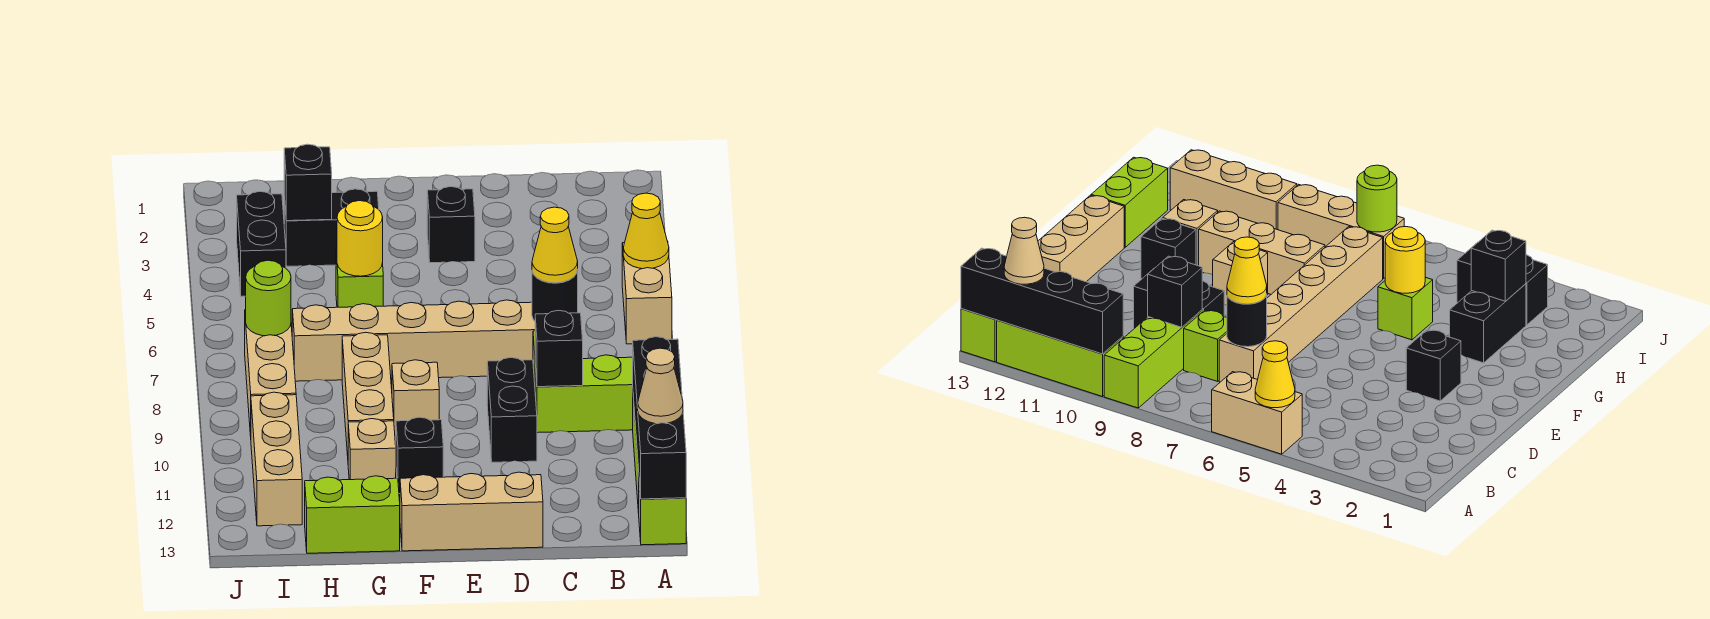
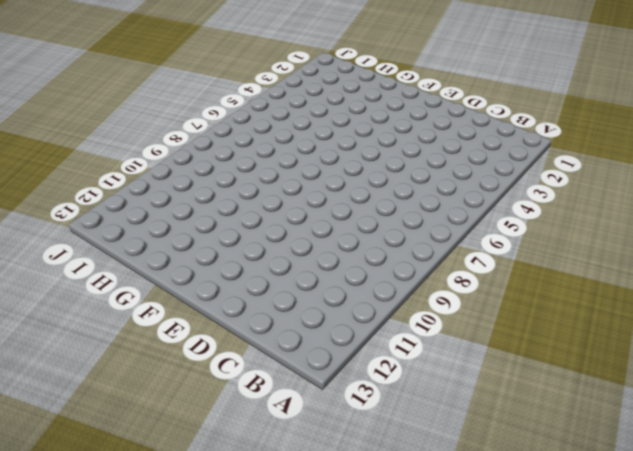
none -> tan brick A5:A6 level 1
none -> lime brick A9:C9 level 1
none -> lime brick A10:A12 level 1

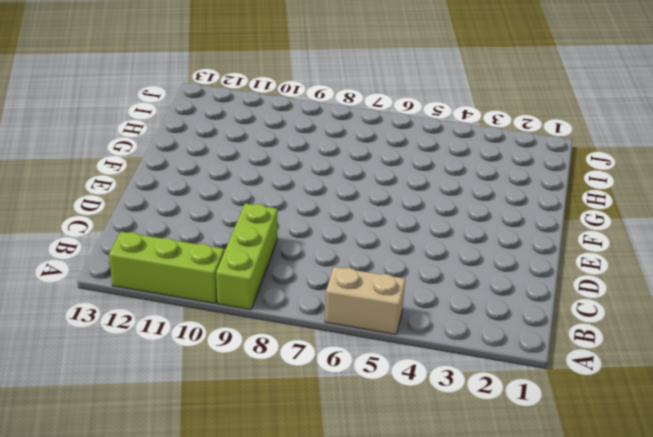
none -> lime brick A13 level 1
none -> tan brick C7:H7 level 1
none -> lime brick C8 level 1

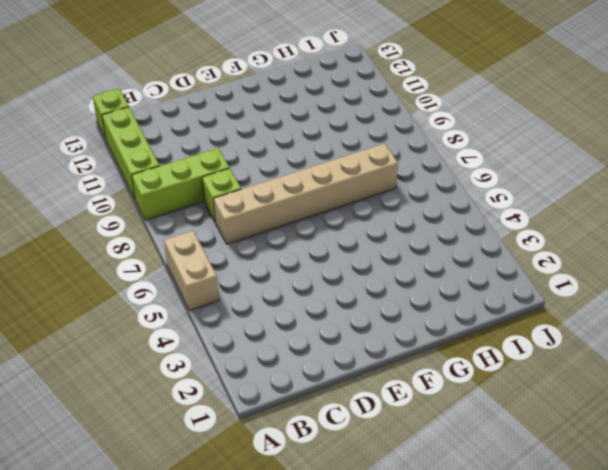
none -> black brick D9:D10 level 1
none -> tan brick D13:F13 level 1
none -> black brick E3 level 1

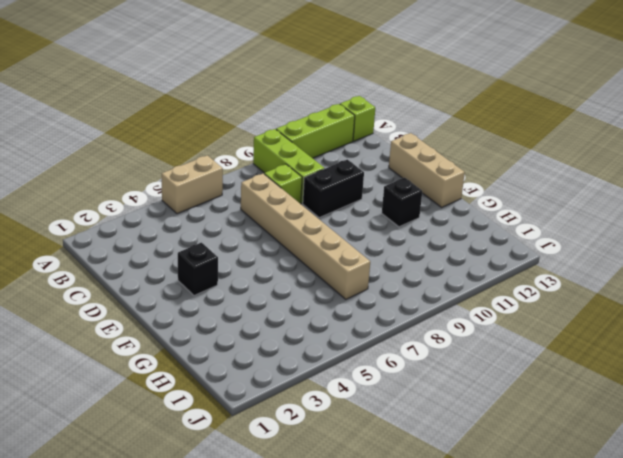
none -> tan brick F9 level 1
none -> black brick G3:H3 level 1
none -> lime brick G5 level 1

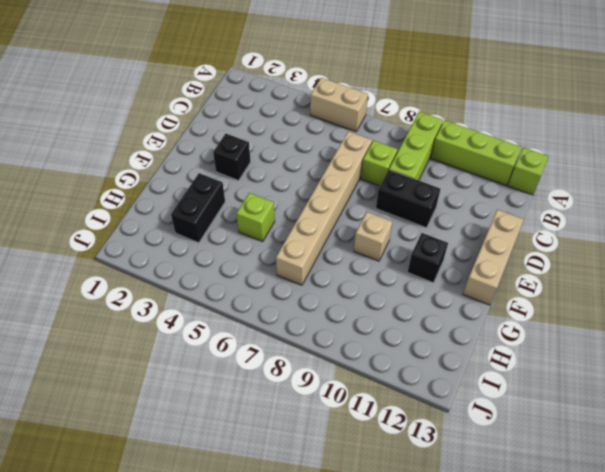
none -> tan brick G8:G10 level 1
none -> tan brick G11 level 1
none -> lime brick G13:H13 level 1

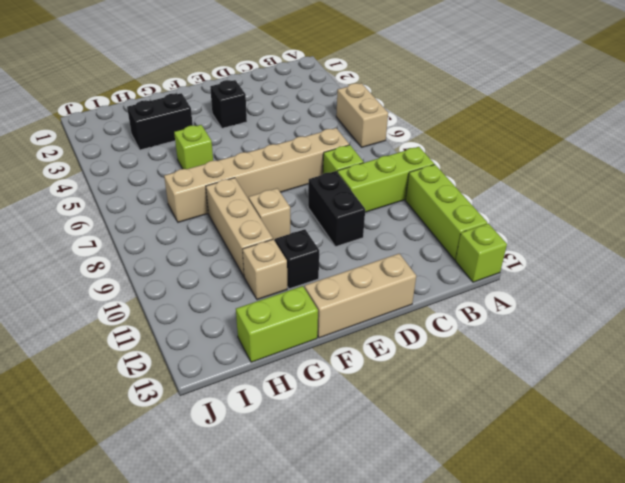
none -> black brick I3:I4 level 1
none -> tan brick I7:I9 level 1
none -> tan brick I10:I12 level 1

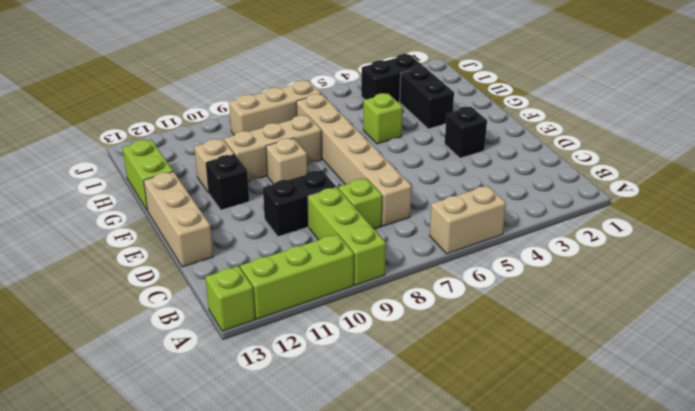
none -> tan brick I10:I12 level 1
none -> yellow cone A5 level 2
none -> black brick A10:A13 level 2

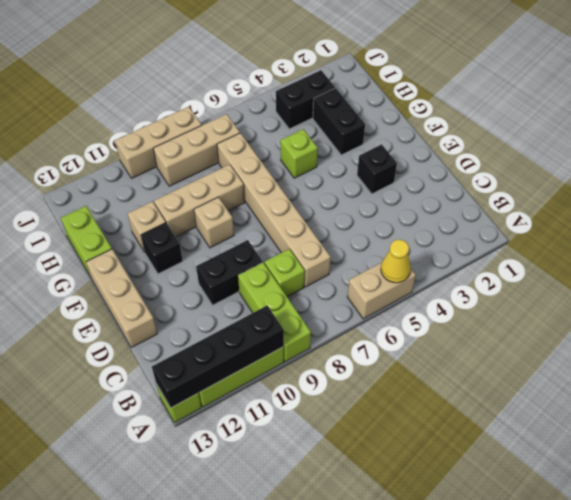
tan brick J8:J10 level 1 -> tan brick I10:I12 level 1
none -> black round brick C7 level 2
none -> black brick C9 level 2
none -> yellow round brick G5 level 2

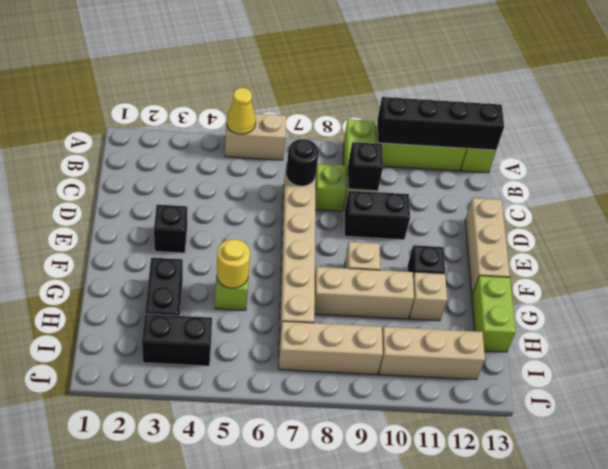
none -> black brick H3 level 2
none -> lime round brick I7 level 2
none -> tan cone A12 level 3

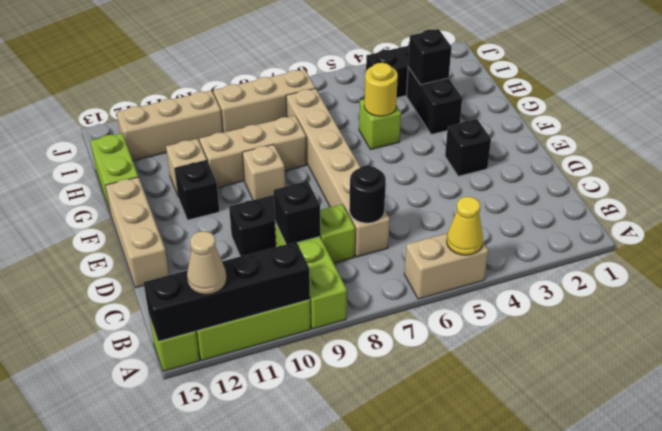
none -> lime round brick I7 level 2
none -> yellow cone C7 level 3

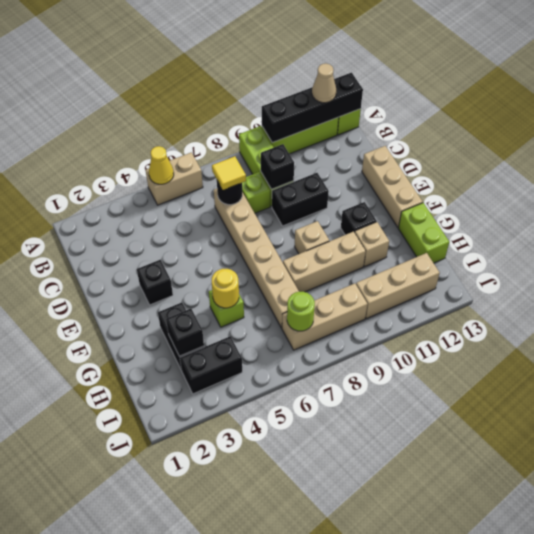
yellow tile C7 level 3 -> yellow cone C7 level 3

